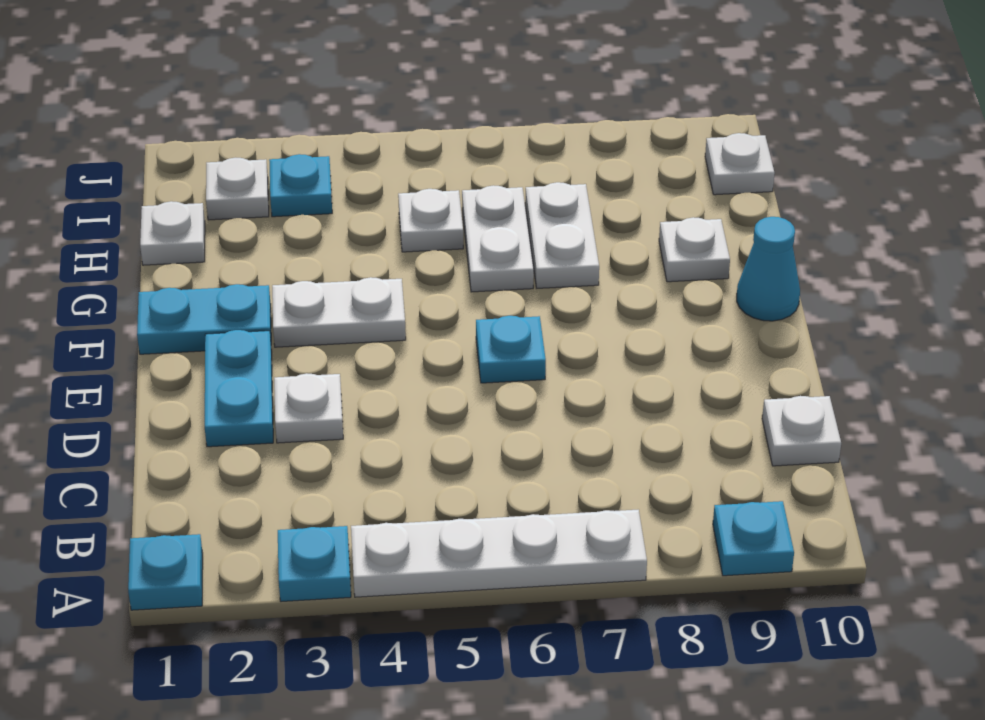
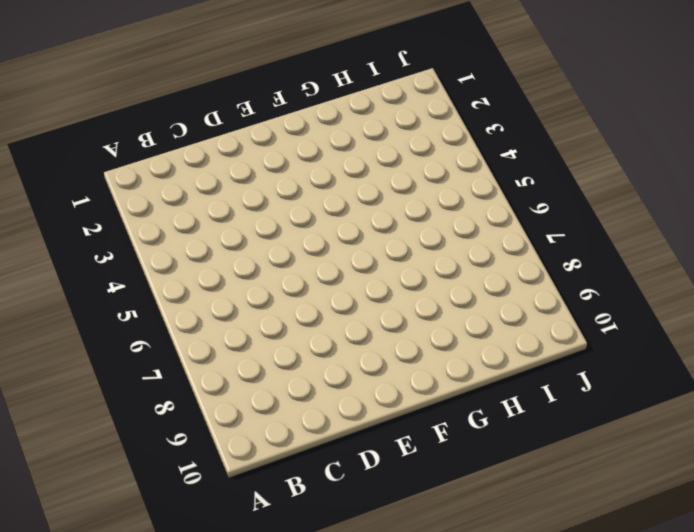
none -> cyan plate A1 level 1
none -> cyan plate A3 level 1
none -> white plate A4:A7 level 1

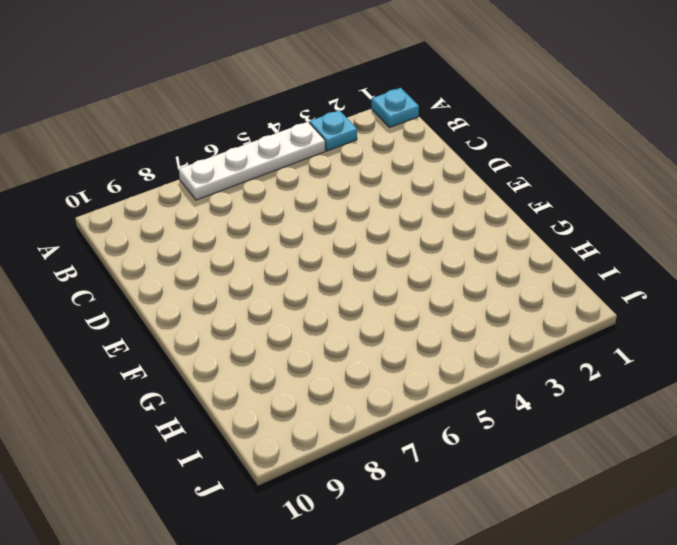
none -> cyan plate A9 level 1
none -> white plate C10 level 1
none -> cyan plate D2:E2 level 1

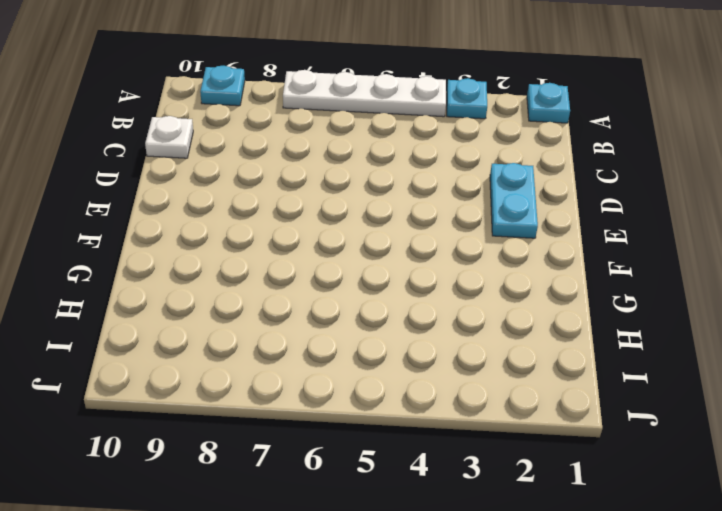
none -> white plate D3 level 1
none -> cyan plate E6 level 1
none -> cyan plate F1:F2 level 1

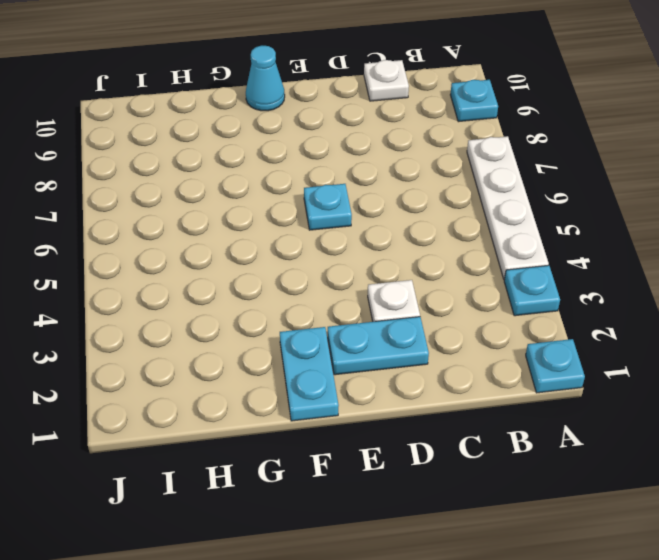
none -> white plate F3:F4 level 1
none -> white plate G6:H6 level 1
none -> white plate G7:H7 level 1

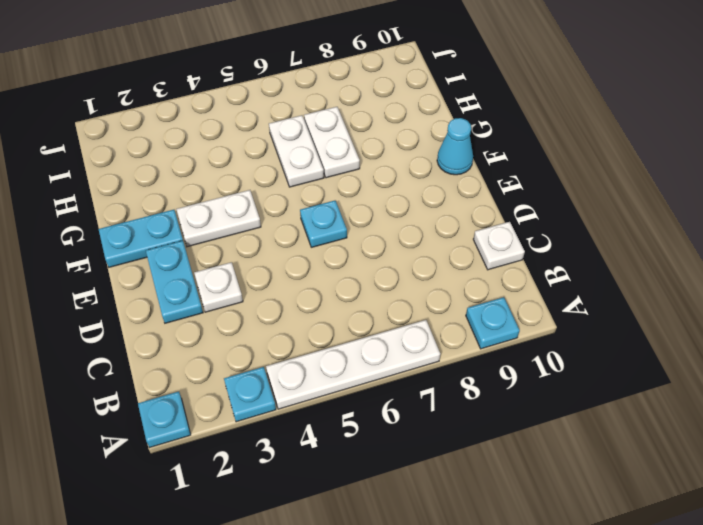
none -> white plate G9 level 1
none -> white plate H1 level 1
none -> white plate H5 level 1

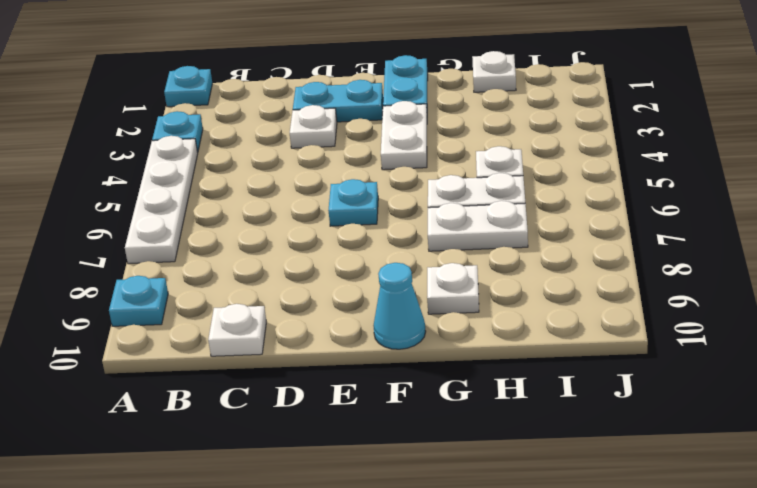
none -> white plate I2 level 1
none -> cyan plate I3 level 1
none -> white plate I10 level 1

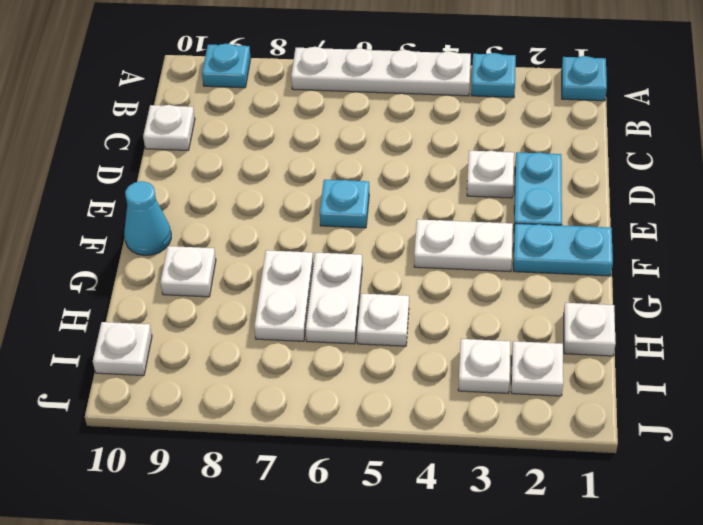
white plate I3 level 1 -> cyan plate I3 level 1

